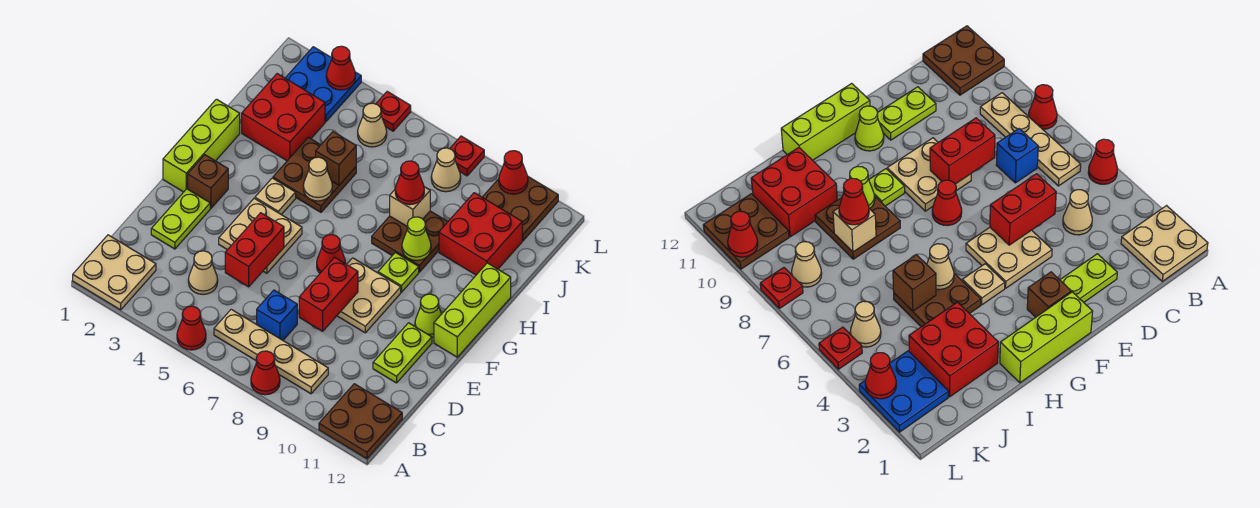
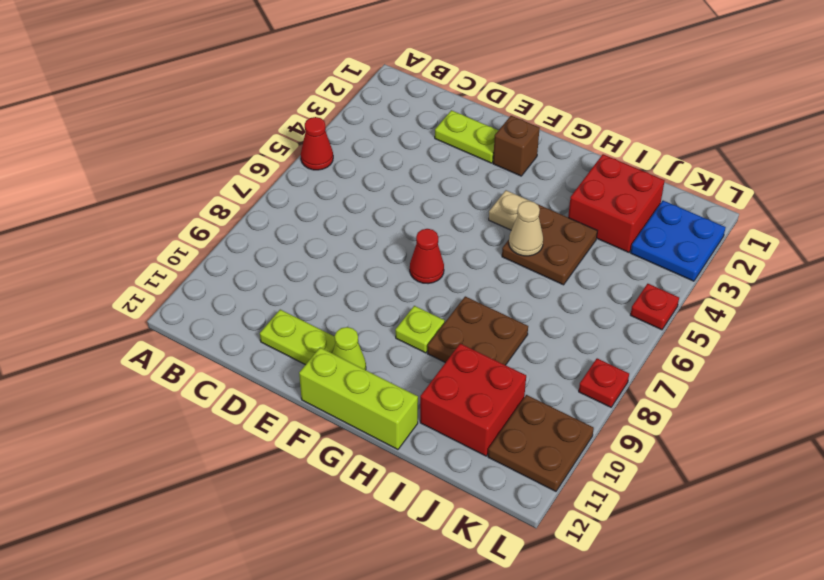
none -> tan plate A1:B2 level 1
none -> red cone A8 level 1
none -> brown plate A11:B12 level 1
none -> tan plate B6:B9 level 1

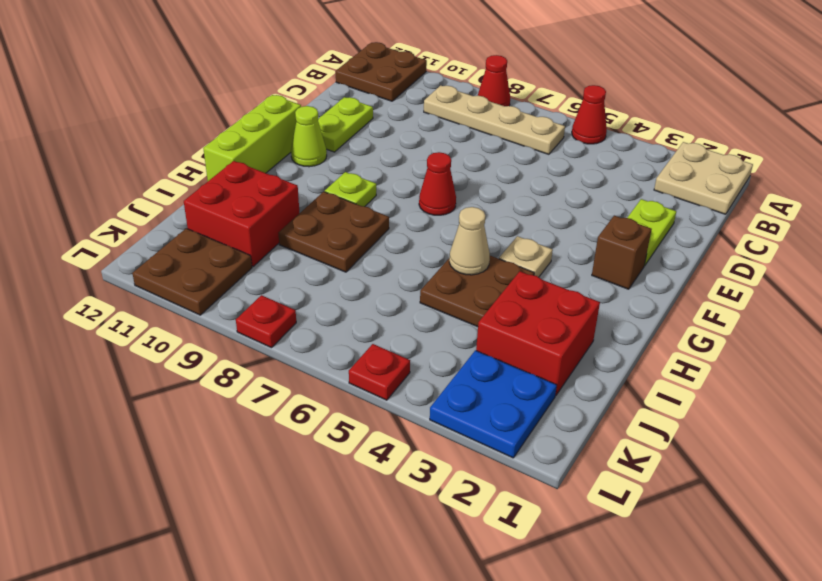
none -> tan cone C4 level 1
none -> blue brick C7 level 1
none -> tan plate E4:F5 level 1
none -> tan plate E8:F9 level 1

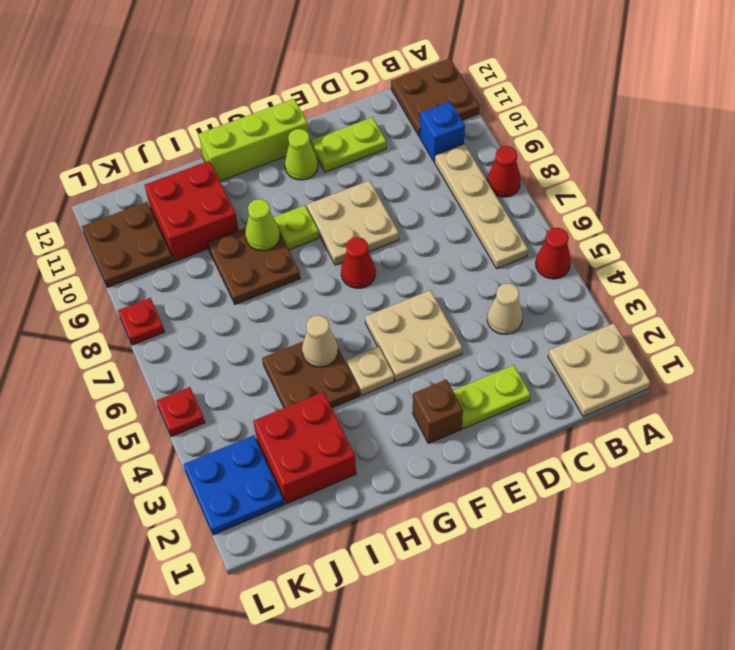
blue brick B10 level 1 -> blue brick C7 level 1
none -> lime brick F1:H1 level 1
none -> tan cone K5 level 1
none -> tan cone K8 level 1
none -> red brick D5:E5 level 2

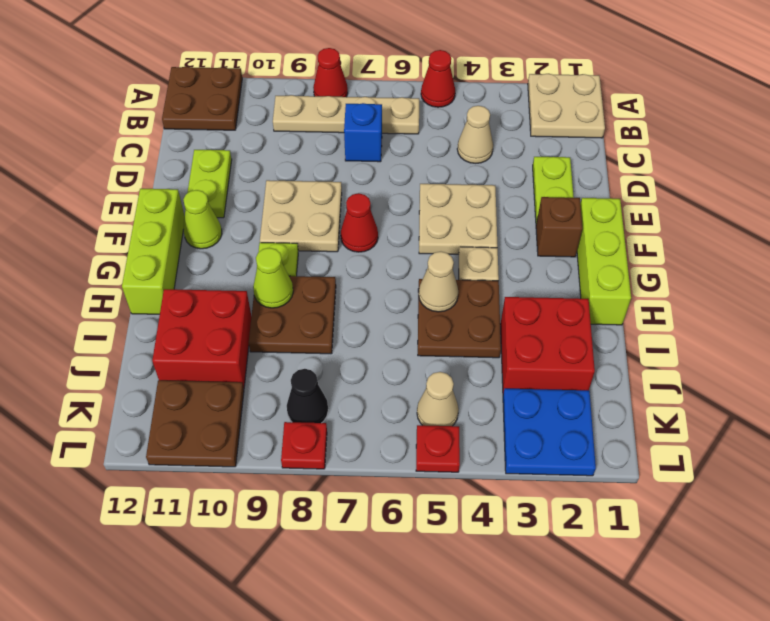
black cone K8 level 1 -> tan cone K8 level 1
none -> red brick D5:E5 level 2
none -> red brick D8:E8 level 2
none -> brown brick I5 level 2
none -> tan brick I8 level 2

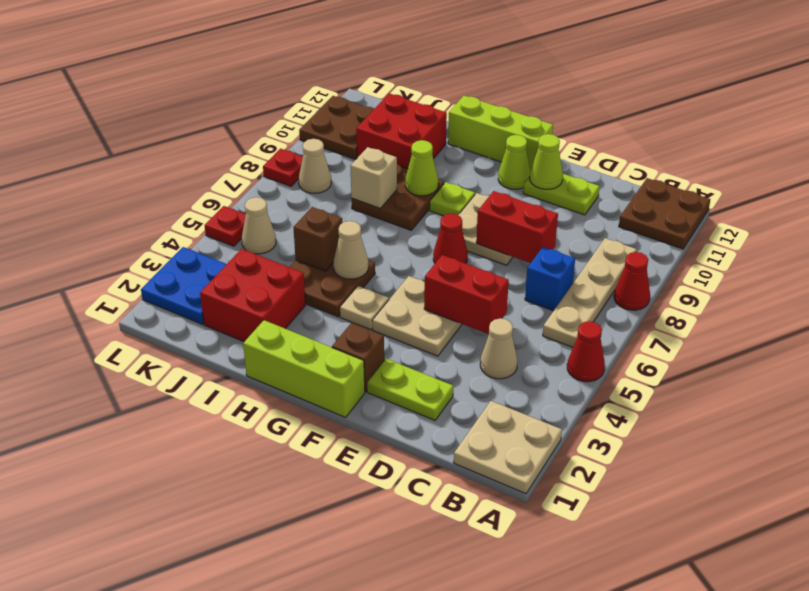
lime cone E11 level 2 -> none
none -> red cone L3 level 2
none -> red cone L10 level 2
none -> red cone I8 level 3

